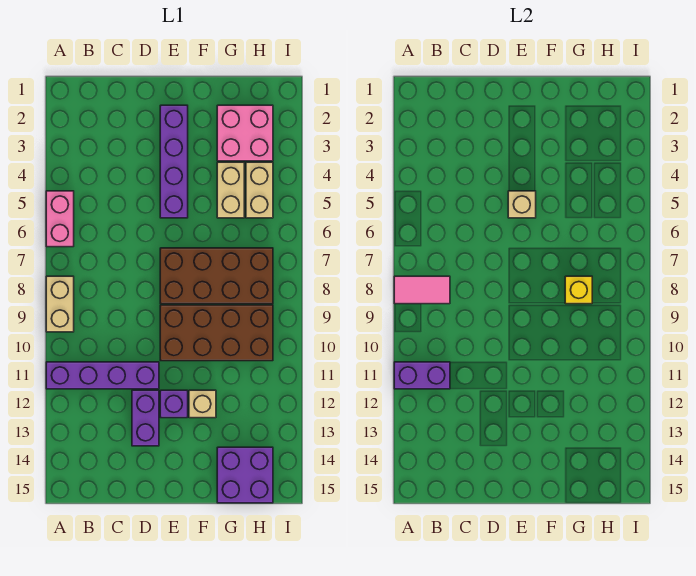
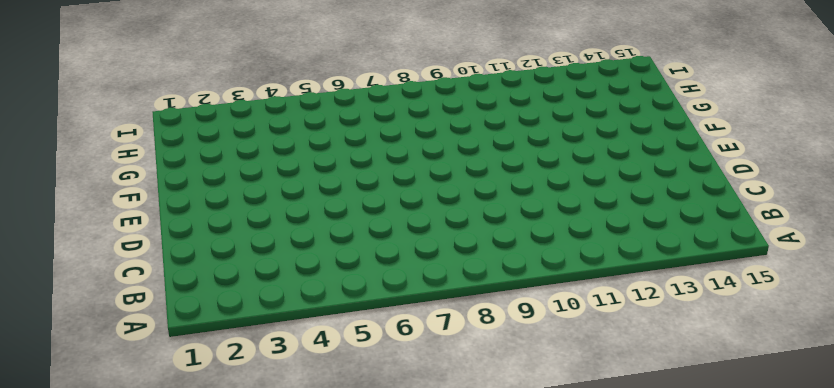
none -> pink brick A5:A6 level 1
none -> tan brick A8:A9 level 1
none -> purple brick A11:D11 level 1

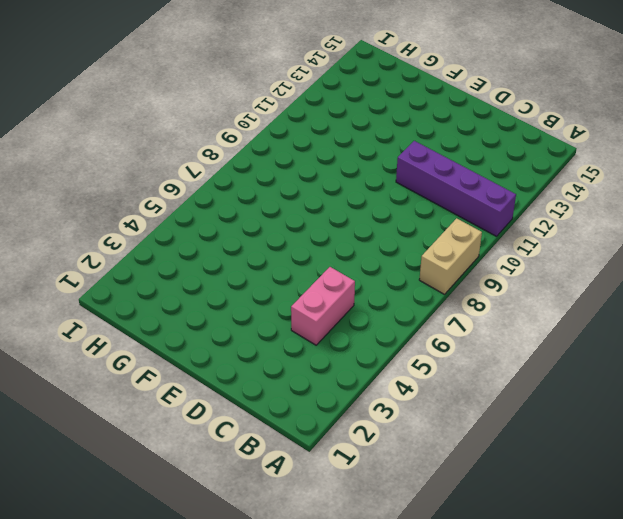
pink brick C4:C5 level 1 -> pink brick A5:A6 level 1
none -> purple brick D12:D13 level 1
none -> purple brick E2:E5 level 1
none -> brown brick E7:H8 level 1

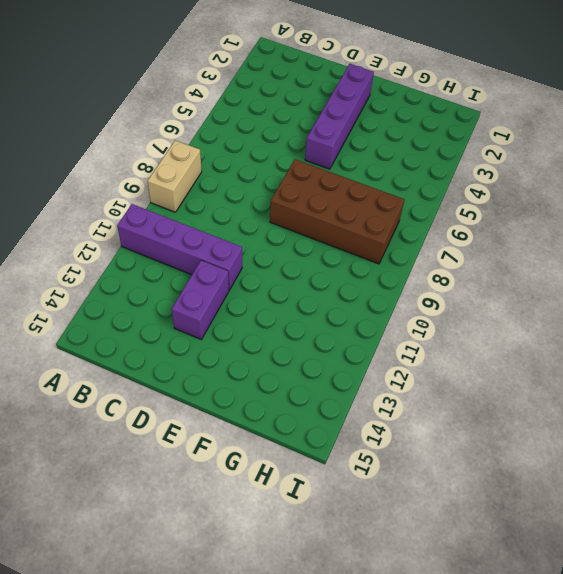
none -> pink brick A5:A6 level 1
none -> brown brick E9:H10 level 1
none -> purple brick E12 level 1

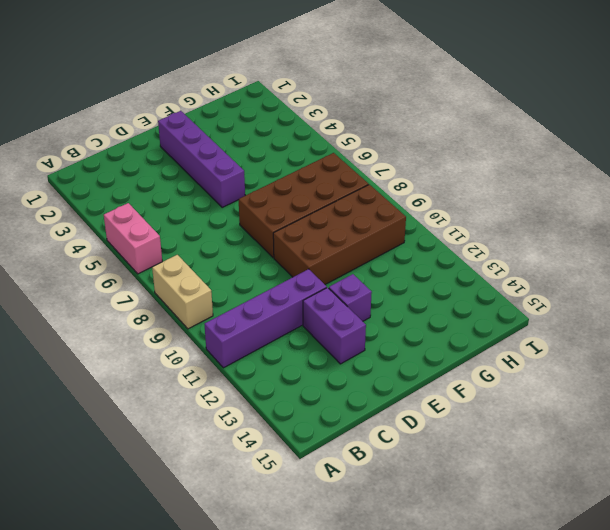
none -> tan brick F12 level 1
none -> pink brick G2:H3 level 1
none -> tan brick G4:G5 level 1

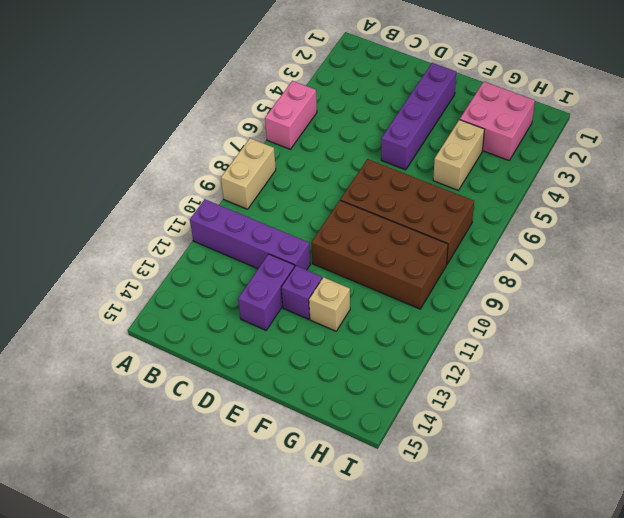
none -> purple brick G14:H15 level 1
none -> tan brick H4:H5 level 1
none -> pink tile A8:B8 level 2

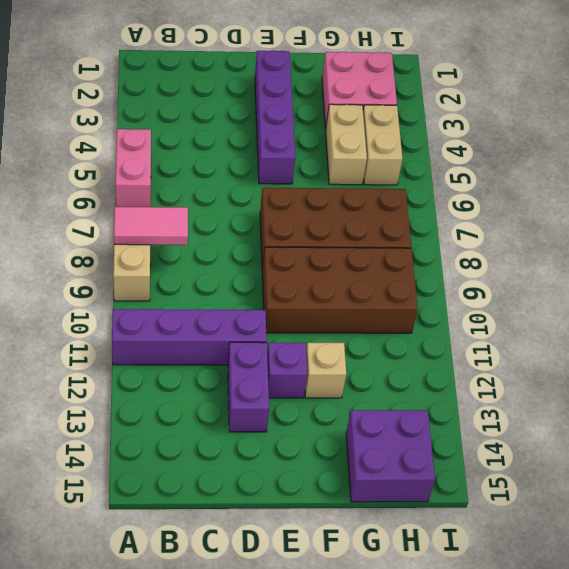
none -> purple brick A11:B11 level 2
none -> tan brick E5 level 2
none -> yellow brick G8 level 2

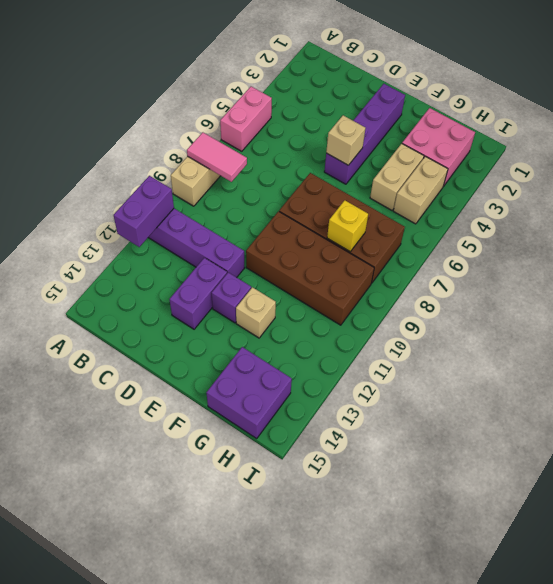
purple brick A11:A12 level 2 -> purple brick A11:B11 level 2

